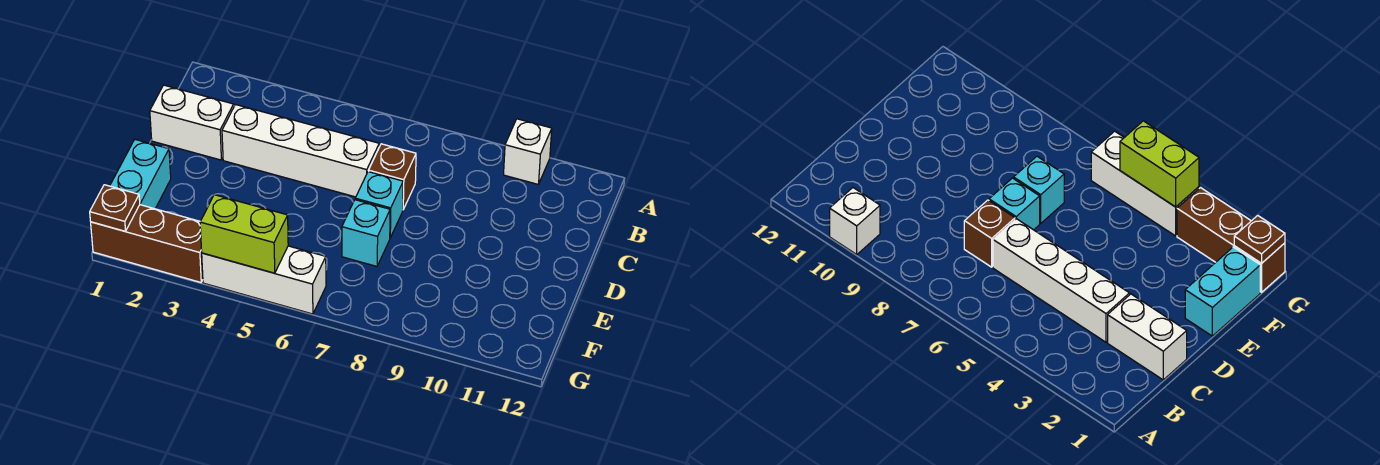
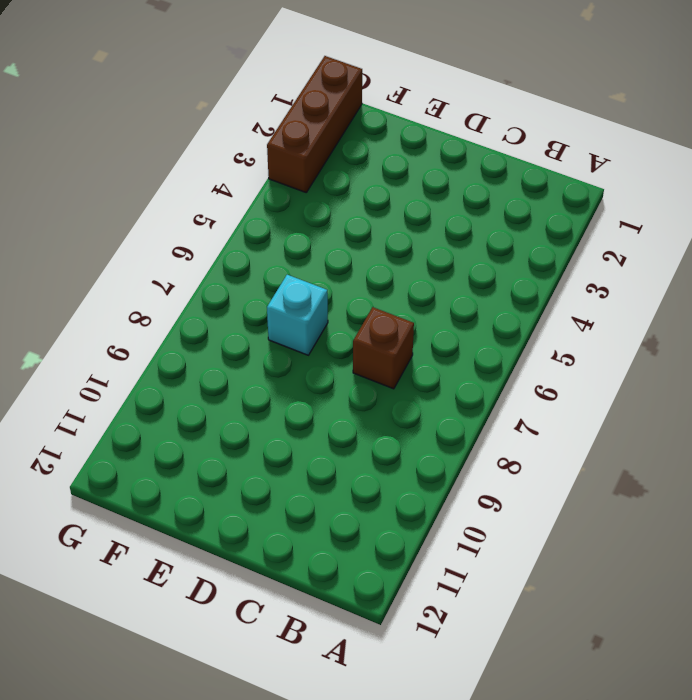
none -> white brick A10 level 1
none -> white brick C1:C2 level 1

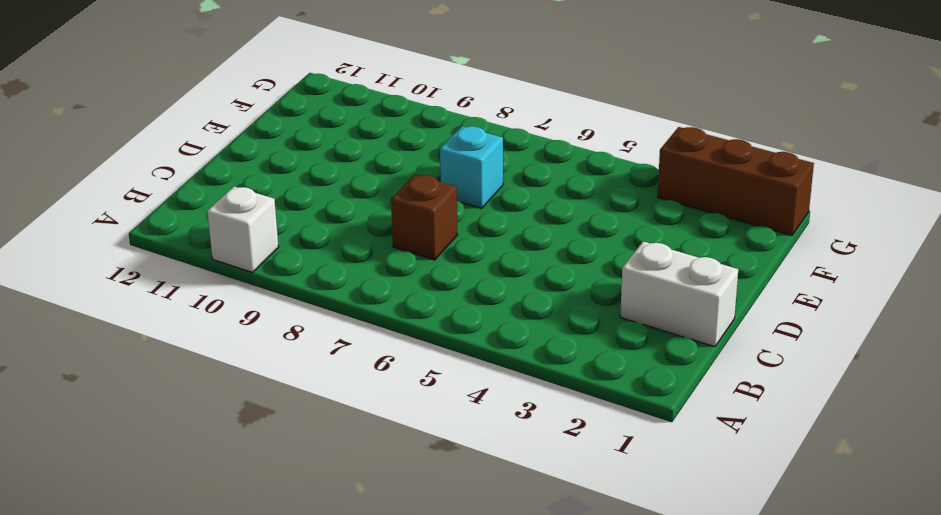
none -> white brick C3:C6 level 1
none -> cyan brick D7 level 1

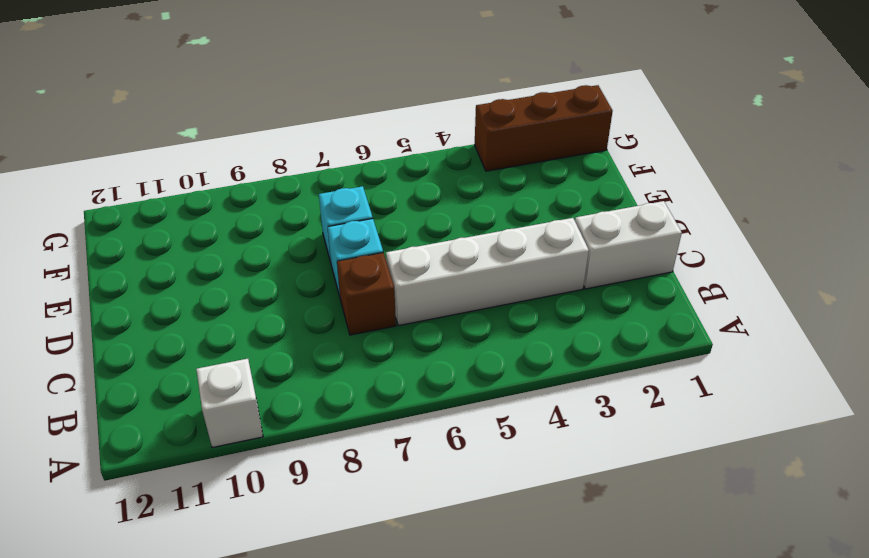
none -> cyan brick E1:F1 level 1
none -> white brick G4:G6 level 1

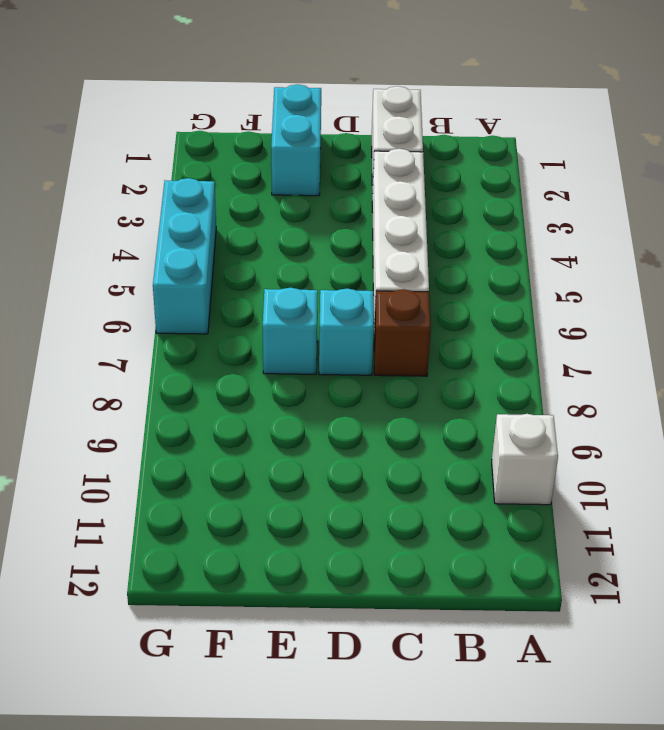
cyan brick E1:E2 level 1 -> cyan brick E1:F1 level 1
cyan brick G4:G6 level 1 -> white brick G4:G6 level 1
none -> brown brick G1:G3 level 1
none -> brown plate G1 level 2

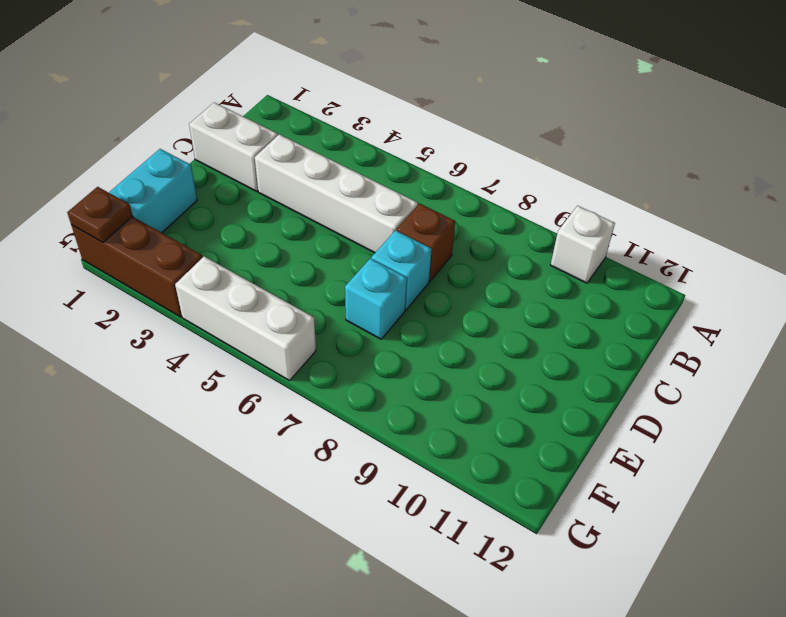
none -> lime brick G4:G5 level 2

